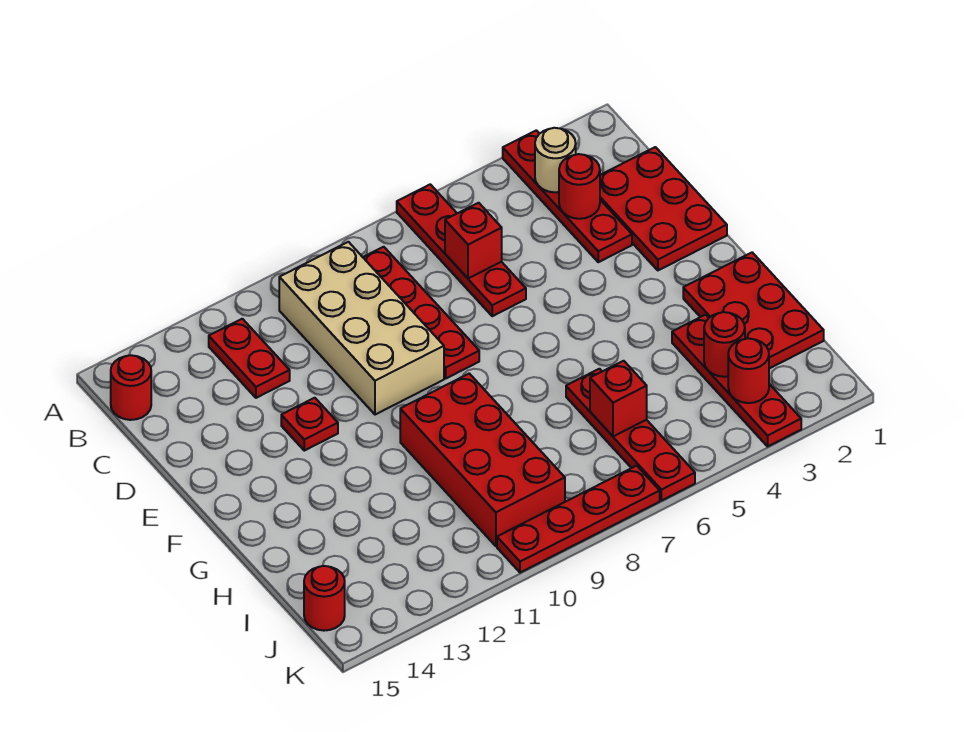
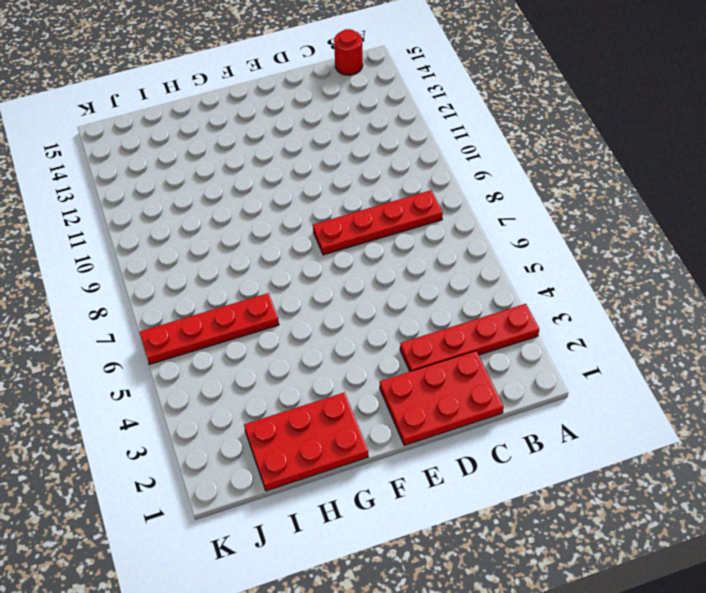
none -> red plate A6:D6 level 1
none -> tan brick B9:E10 level 1
none -> red plate B12:C12 level 1

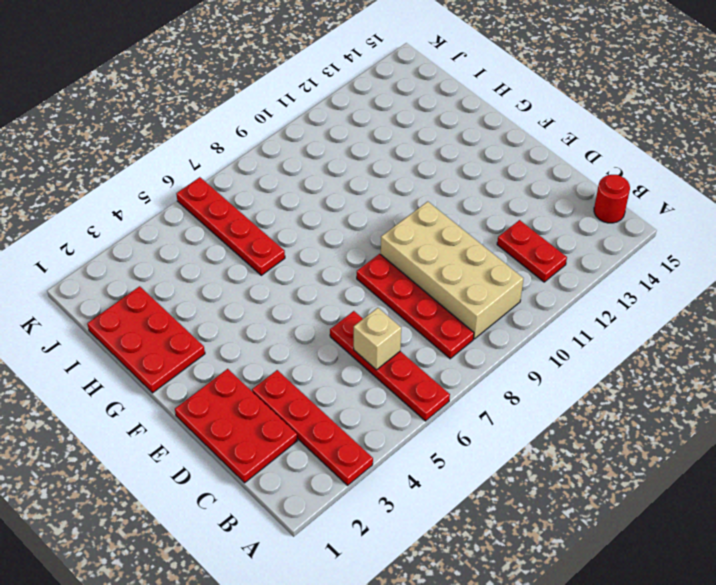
tan brick C6 level 2 -> red brick C6 level 2
none -> red plate E12 level 1
none -> red brick G9:J10 level 1
none -> red plate H3:K3 level 1

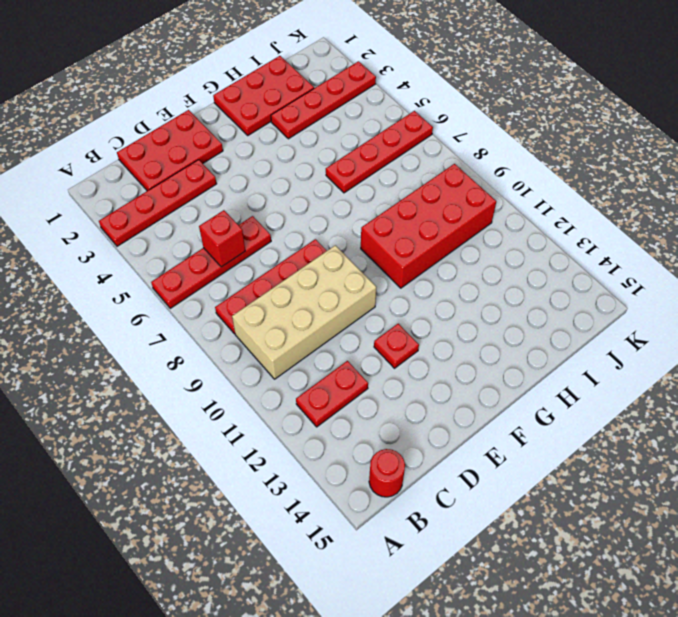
none -> red round brick J15 level 1
none -> red plate K7:K10 level 1
none -> tan round brick B3 level 2

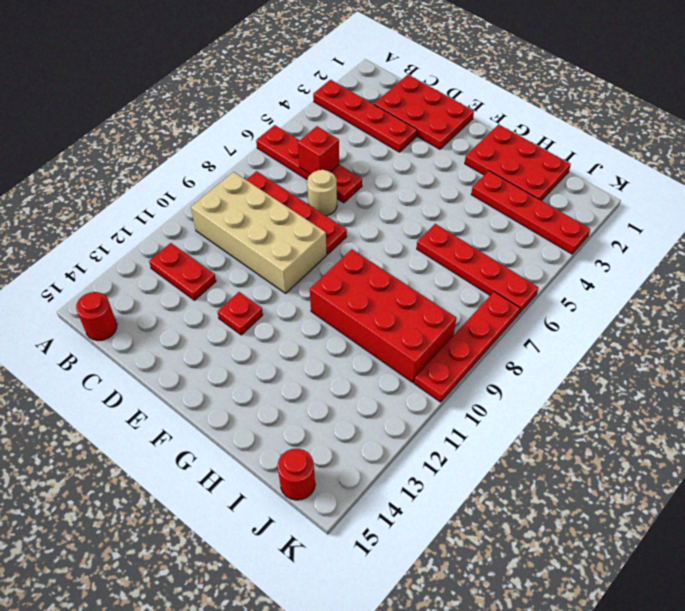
tan round brick D7 level 1 -> tan round brick B3 level 2
none -> red round brick C3 level 2
none -> red round brick I3 level 2
none -> red brick I6 level 2

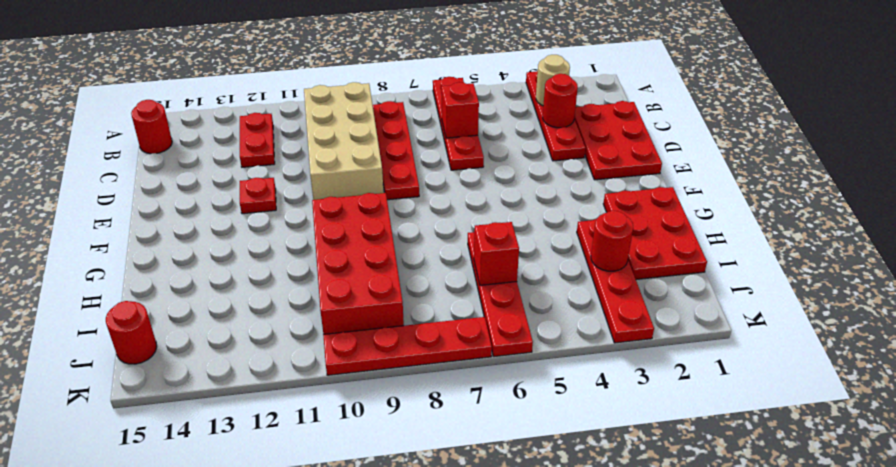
none -> red round brick J3 level 2

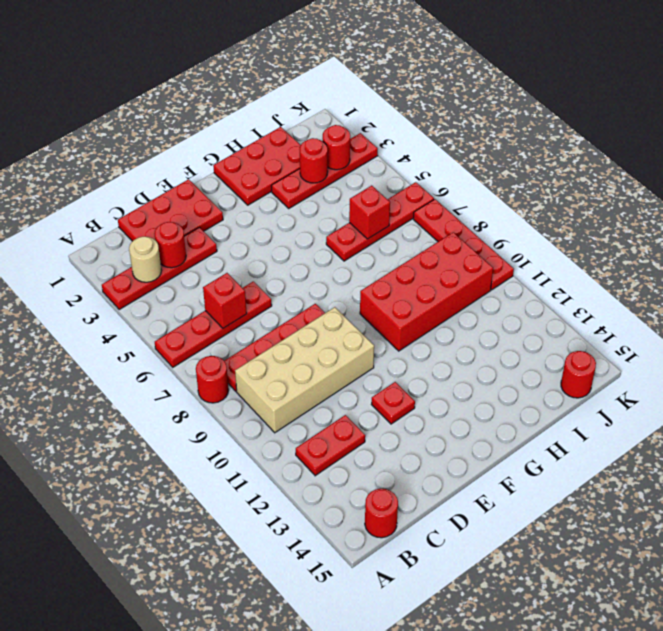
red round brick A8 level 1 -> none

